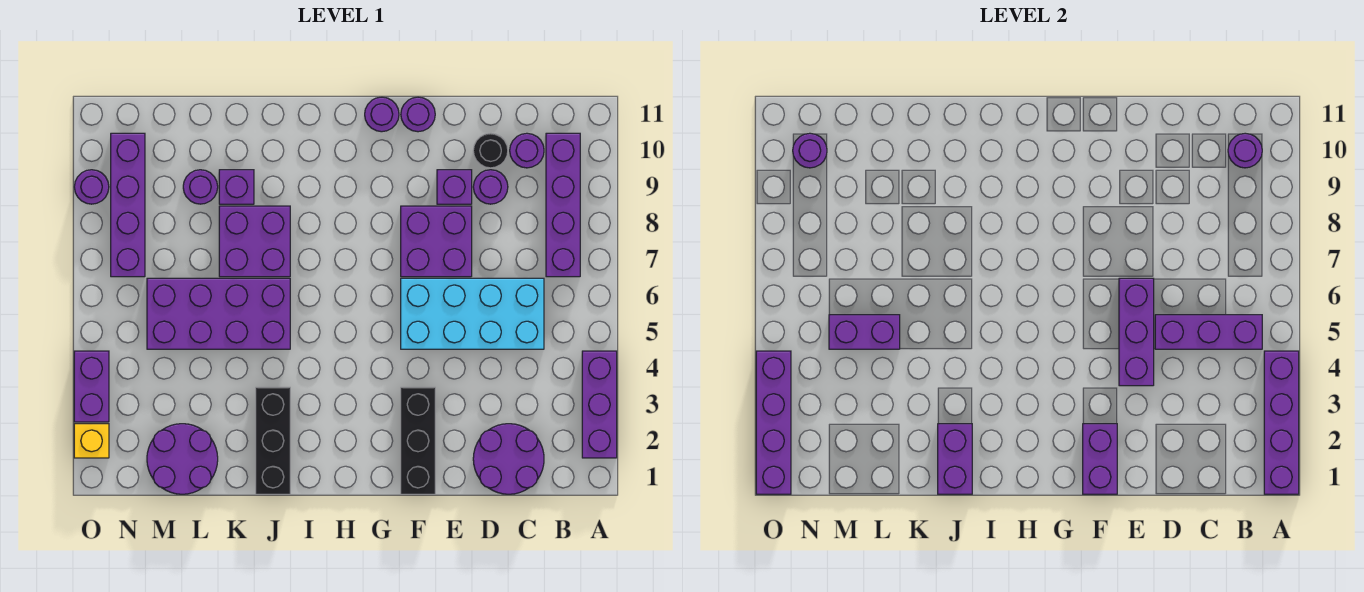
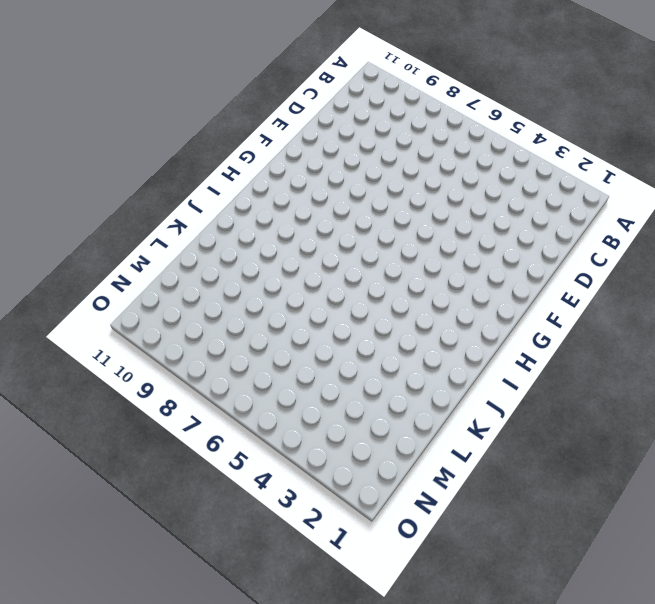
none -> purple brick A2:A4 level 1
none -> purple brick B7:B10 level 1
none -> purple round brick C1:D2 level 1
none -> cyan brick C5:F6 level 1

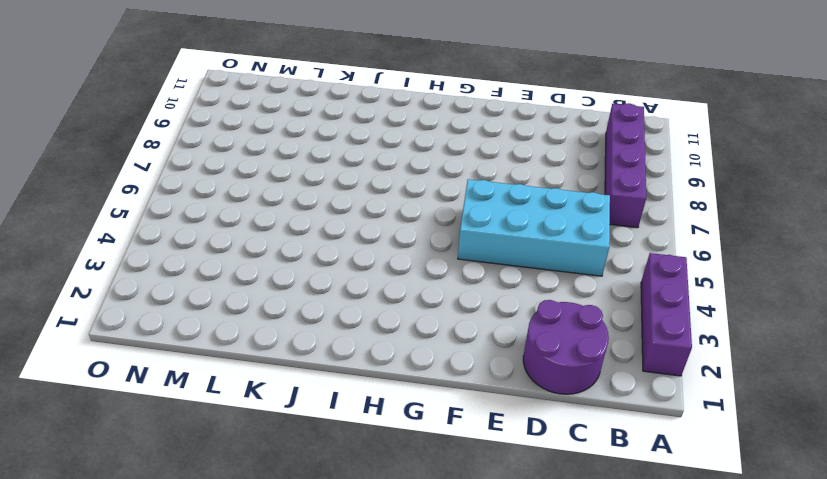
none -> purple round brick C10 level 1
none -> purple round brick D9 level 1
none -> black round brick D10 level 1
none -> purple brick E7:F8 level 1

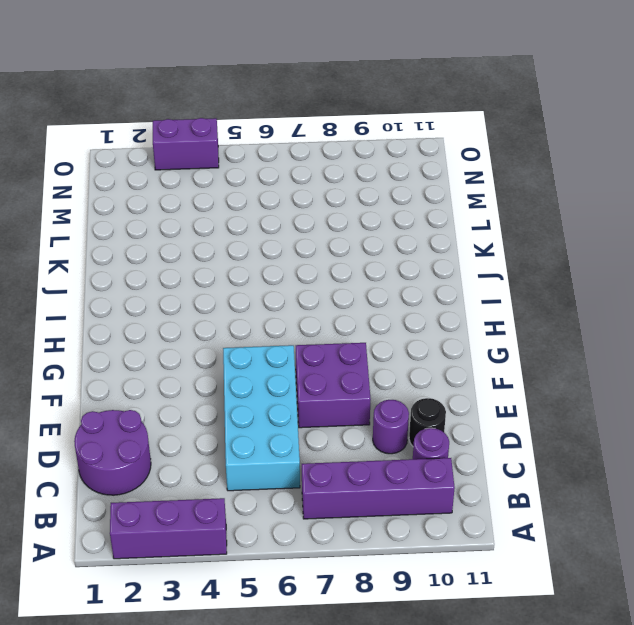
none -> purple brick E9 level 1
none -> black brick F1:F3 level 1
none -> purple round brick F11 level 1
none -> purple round brick G11 level 1

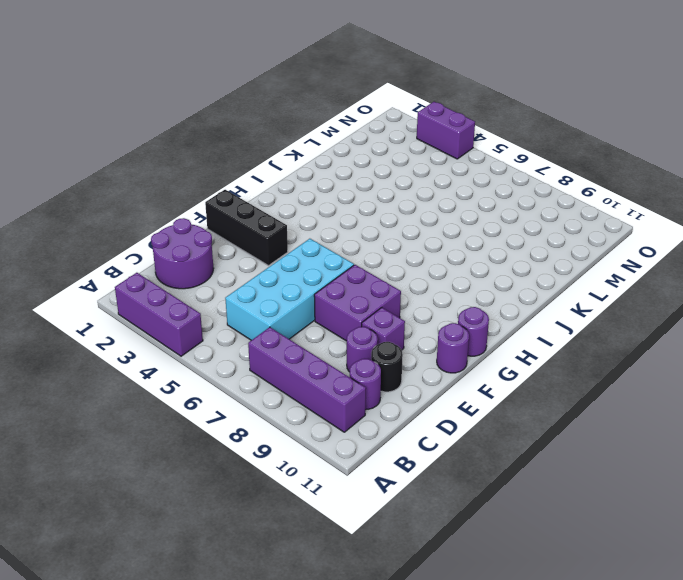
none -> black brick J1:J3 level 1
none -> purple brick J5:M6 level 1
none -> purple brick J7:K8 level 1
none -> purple brick K9 level 1

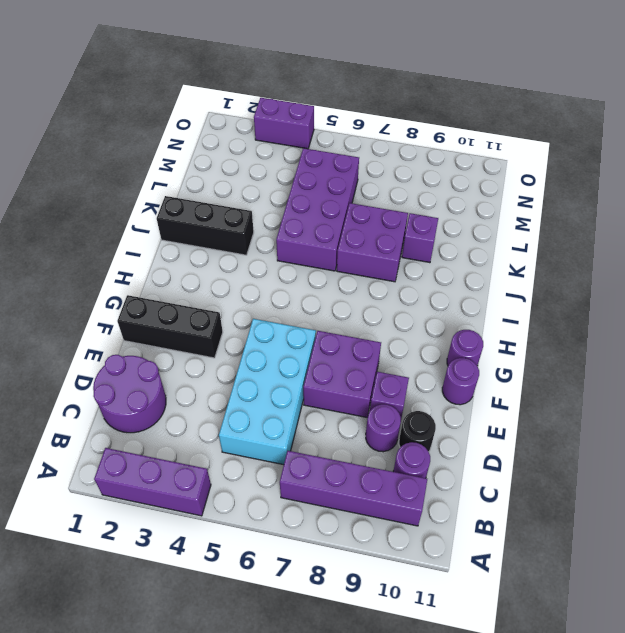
none -> purple round brick L1:M2 level 1
none -> purple round brick L9 level 1
none -> purple brick N7:N10 level 1
none -> yellow brick O2 level 1

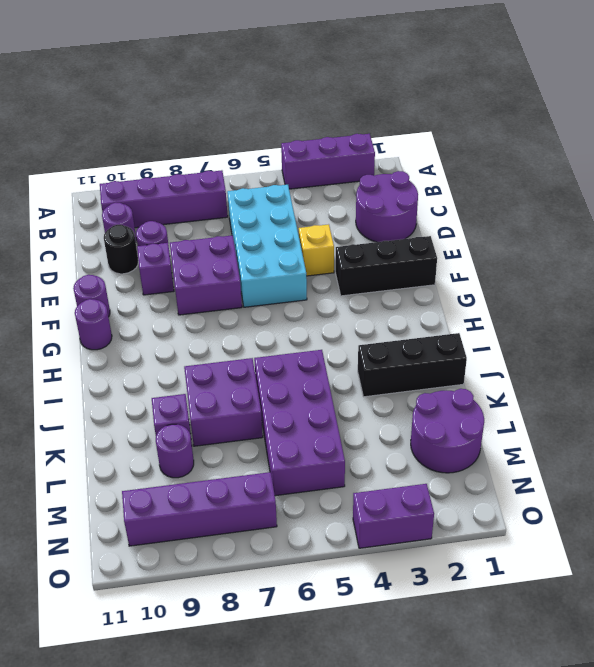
yellow brick E4 level 1 -> yellow brick O2 level 1
none -> purple round brick O9 level 1
none -> purple brick A1:A4 level 2
none -> purple brick B5:D5 level 2
none -> purple round brick B10 level 2

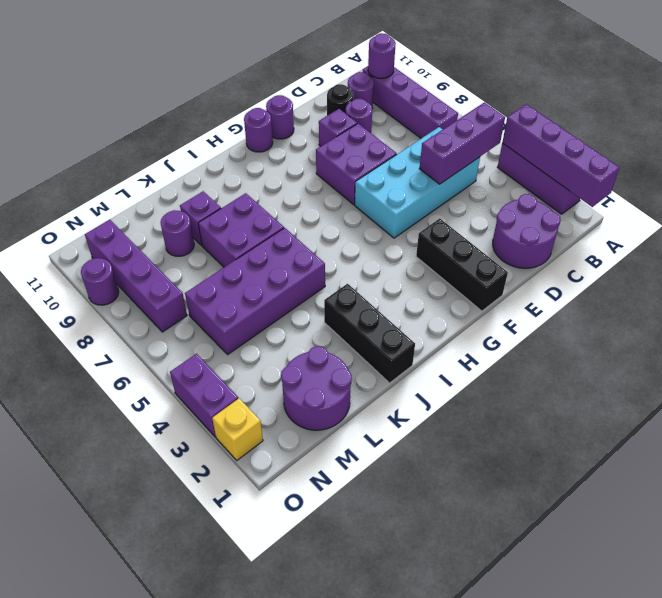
none -> purple brick E4:E6 level 2
none -> purple brick F1:F2 level 2
none -> purple brick J1:J2 level 2
none -> purple brick L5:M5 level 2

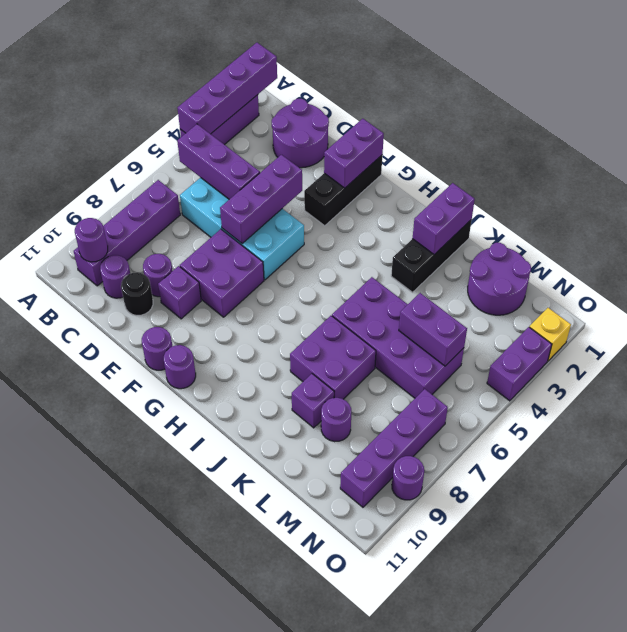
none -> purple round brick N10 level 2
none -> purple brick O1:O4 level 2

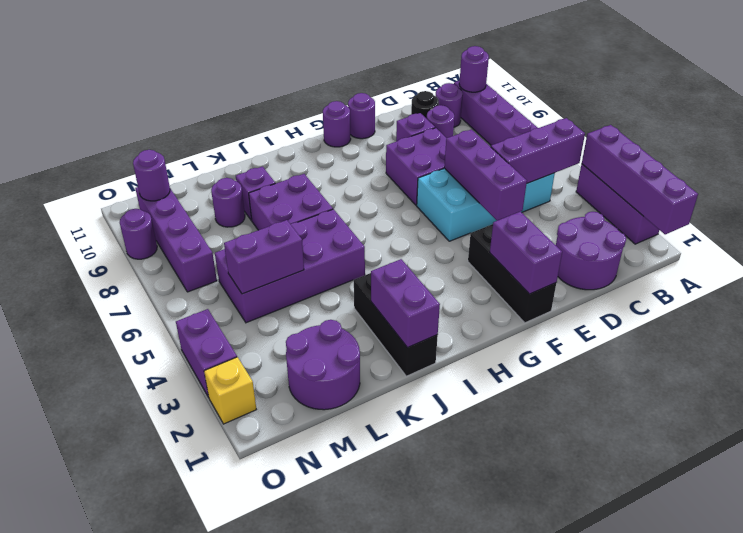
none -> purple brick O1:O4 level 2

